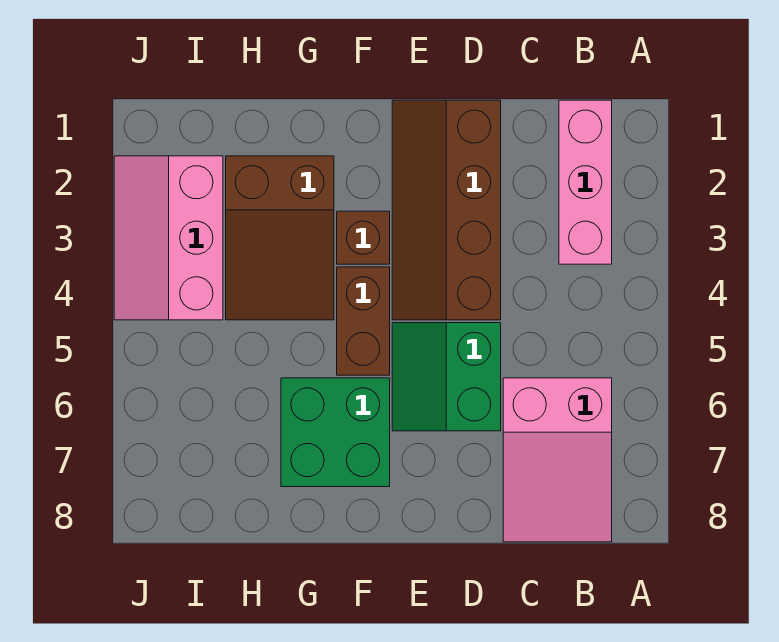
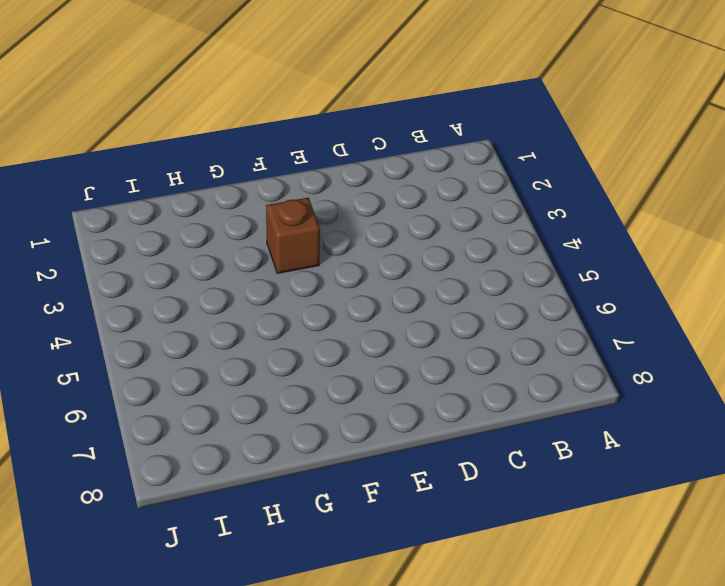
none -> pink brick B1:B3 level 1
none -> pink slope B6:C8 level 1 top 6

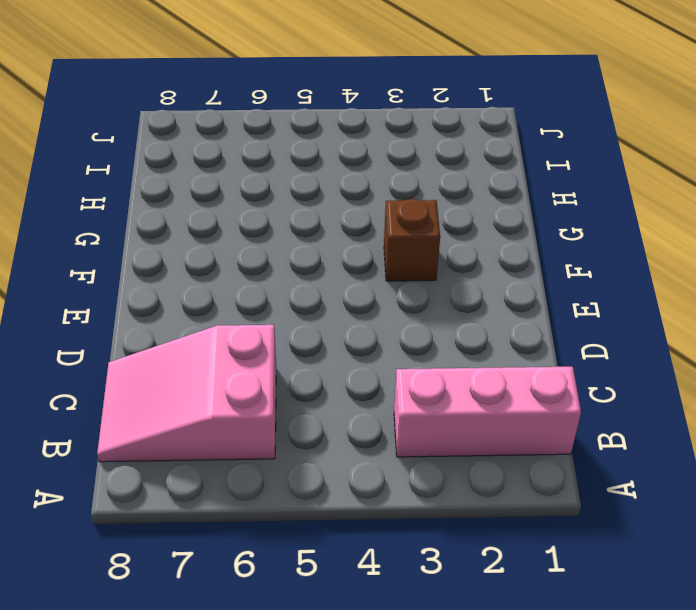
none -> brown slope D1:E4 level 1 top D
none -> green slope D5:E6 level 1 top D

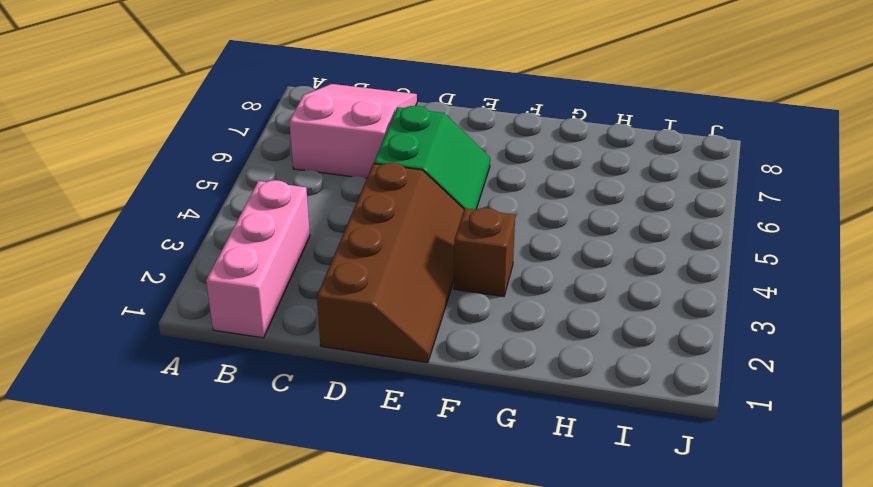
none -> brown brick F4:F5 level 1
none -> green brick F6:G7 level 1

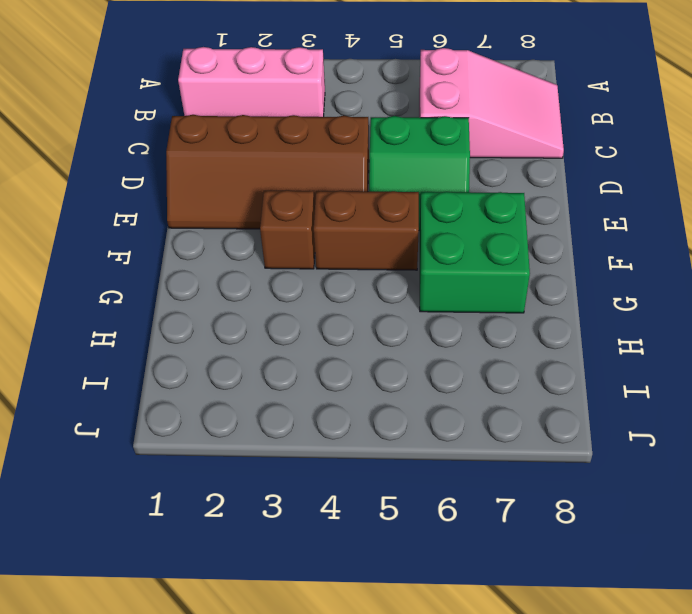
none -> brown slope G2:H4 level 1 top 2
none -> pink slope I2:J4 level 1 top I

